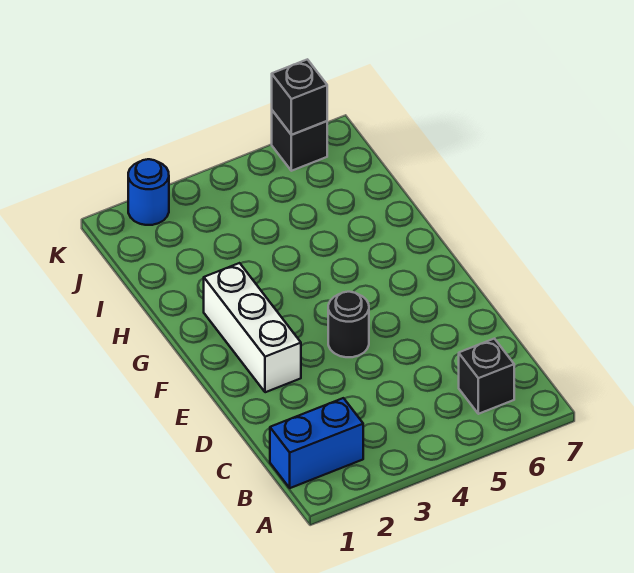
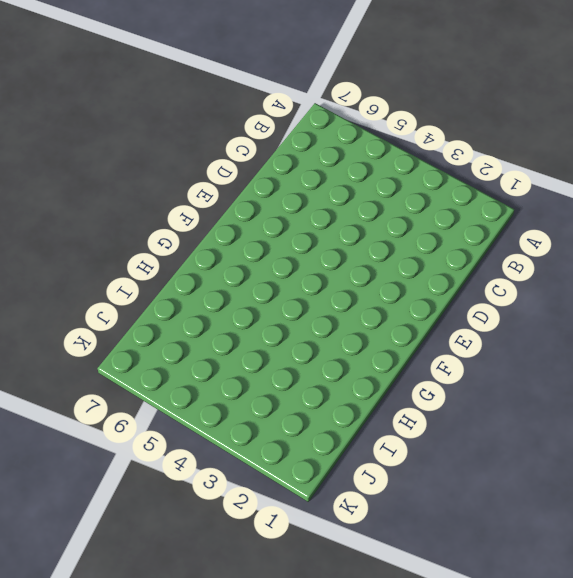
none -> blue brick B1:B2 level 1
none -> black brick B6 level 1

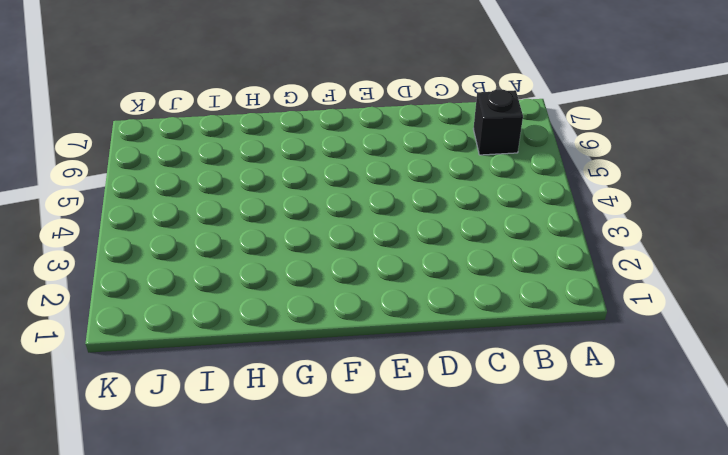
none -> blue brick B1:B2 level 1
none -> white brick E2:G2 level 1

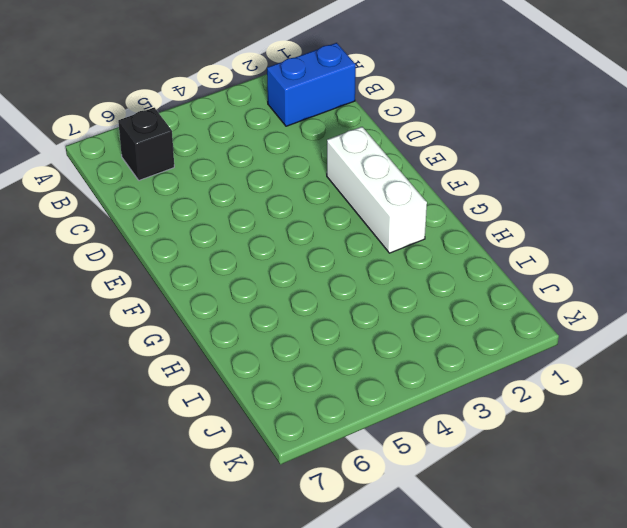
none -> black round brick E4 level 1
none -> blue round brick K2 level 1

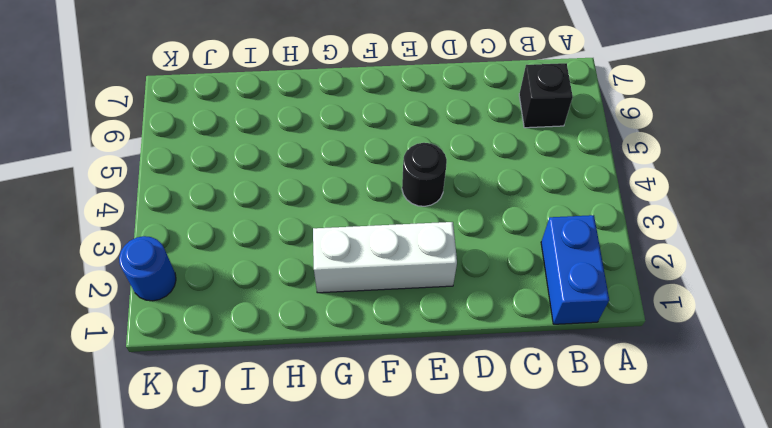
none -> black brick K6 level 1
none -> black brick K6 level 2

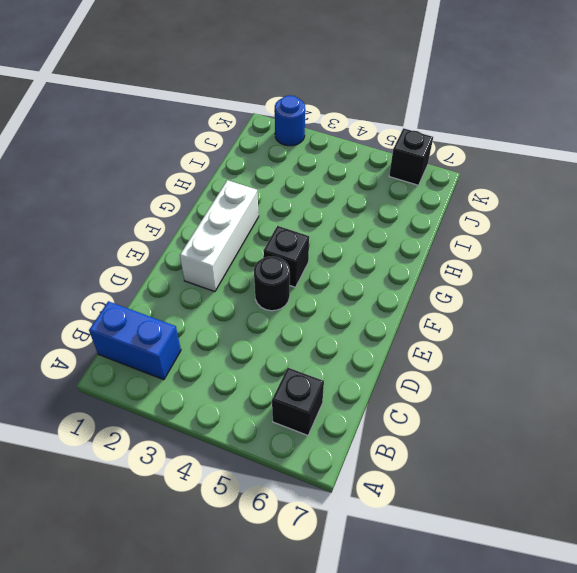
black brick F4 level 1 -> black brick K6 level 2

